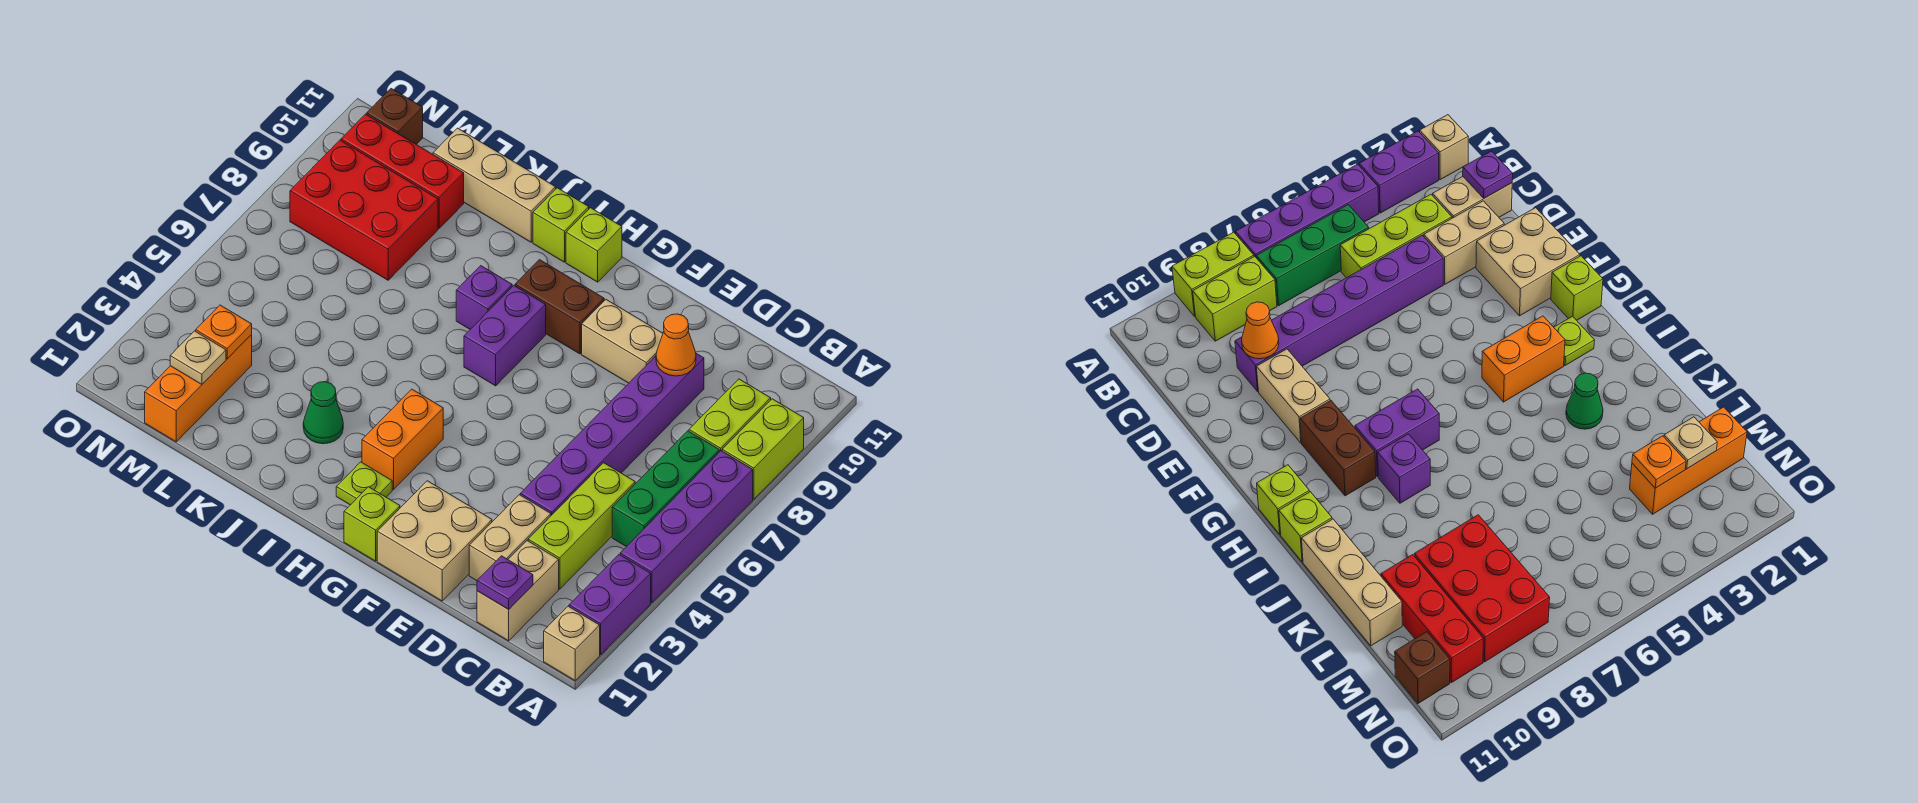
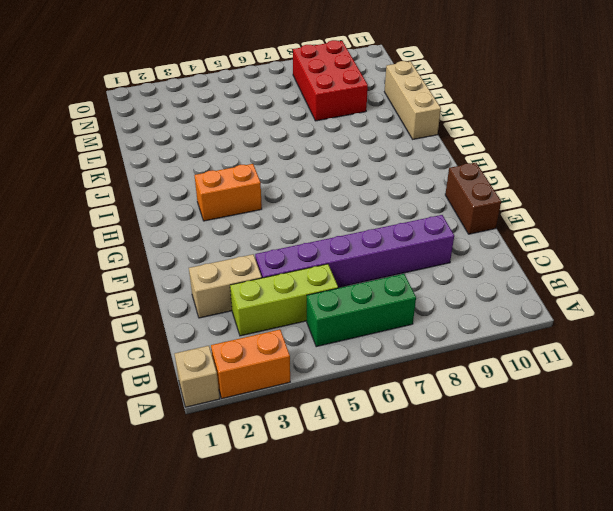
orange brick A2:A3 level 1 -> purple brick A2:A3 level 1
brown brick E11:F11 level 1 -> brown brick G9:H9 level 1
none -> purple brick A4:A7 level 1
none -> lime brick A8:A9 level 1
none -> lime brick B8:B9 level 1
none -> tan brick C1:C2 level 1

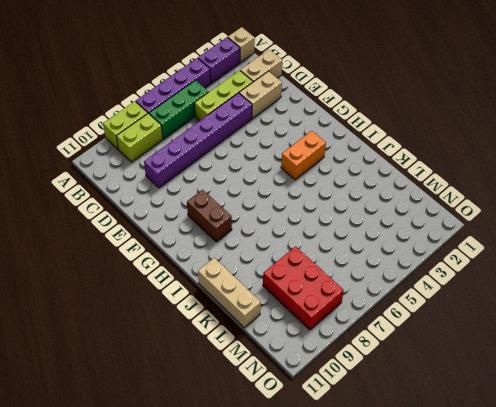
none -> tan brick E1:F2 level 1
none -> tan brick E9:F9 level 1
none -> lime brick G1 level 1
none -> lime plate H2 level 1

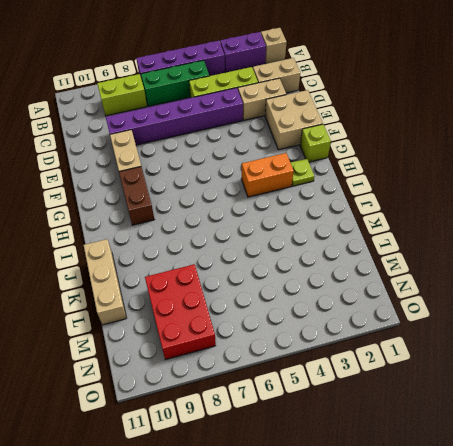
none -> lime brick A8:A9 level 1
none -> purple brick H7:H8 level 1
none -> lime brick H11 level 1
none -> purple brick I8 level 1

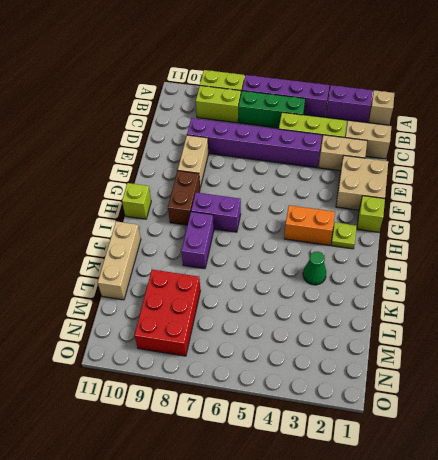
purple brick I8:J8 level 1 -> purple brick I8 level 1
none -> lime brick I11 level 1
none -> red brick L10:N10 level 1
none -> orange brick M1:M3 level 1
none -> brown brick N11 level 1

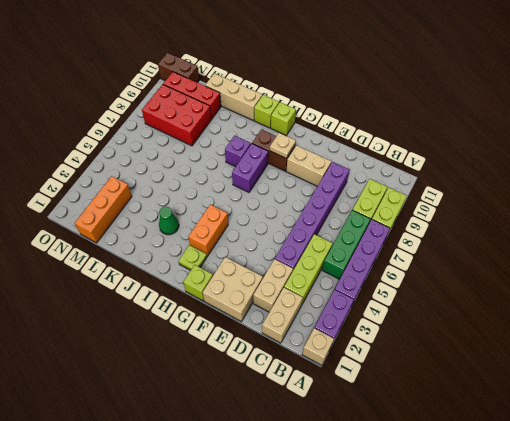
tan plate G9 level 2 -> tan plate M2 level 2
brown brick N11:O11 level 1 -> brown brick N11 level 1
none -> purple plate C1 level 2
none -> orange cone D9 level 2
none -> orange plate M3 level 2

